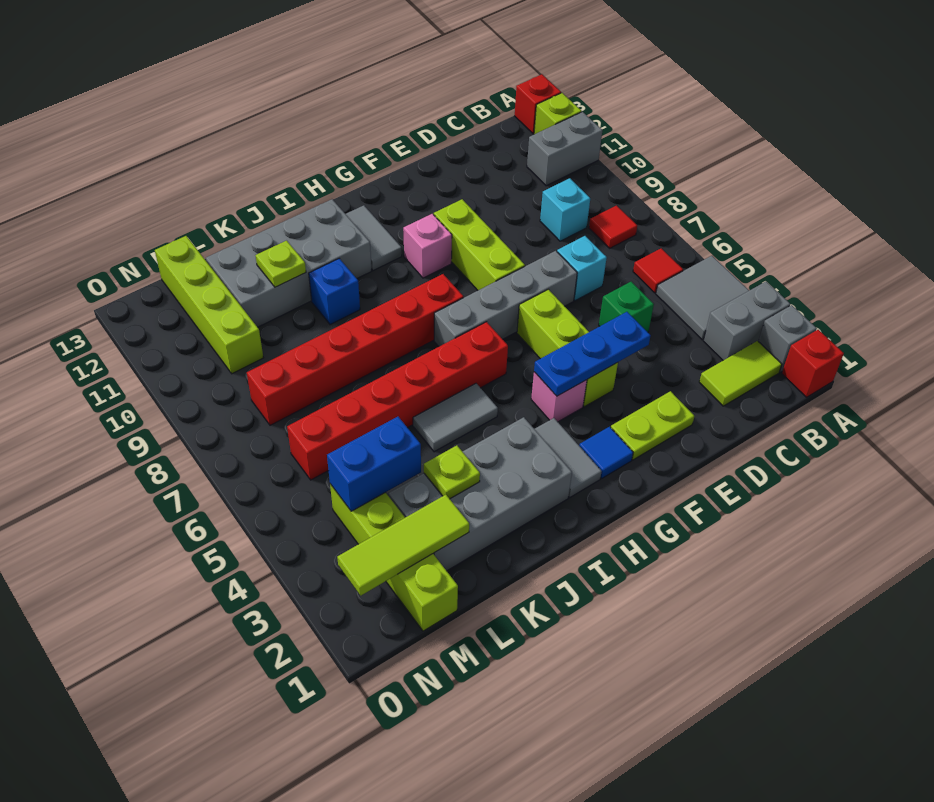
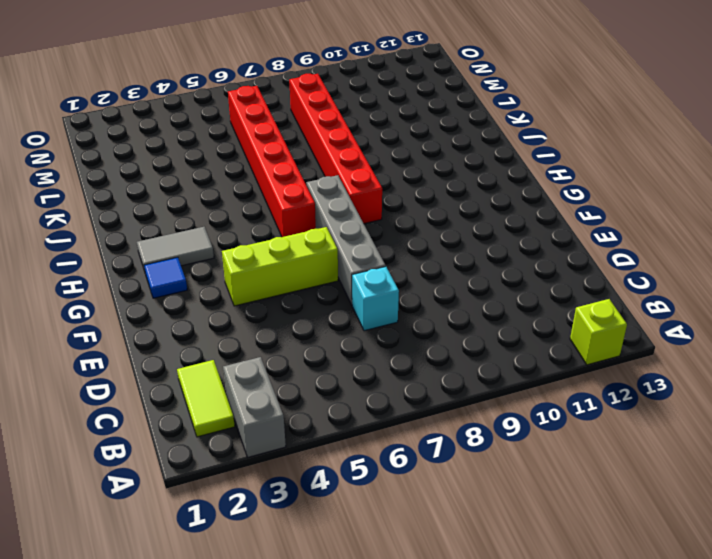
none -> red brick A1 level 1
none -> grey brick A2 level 1
none -> grey tile A4:B5 level 1
none -> grey brick A11:B11 level 1

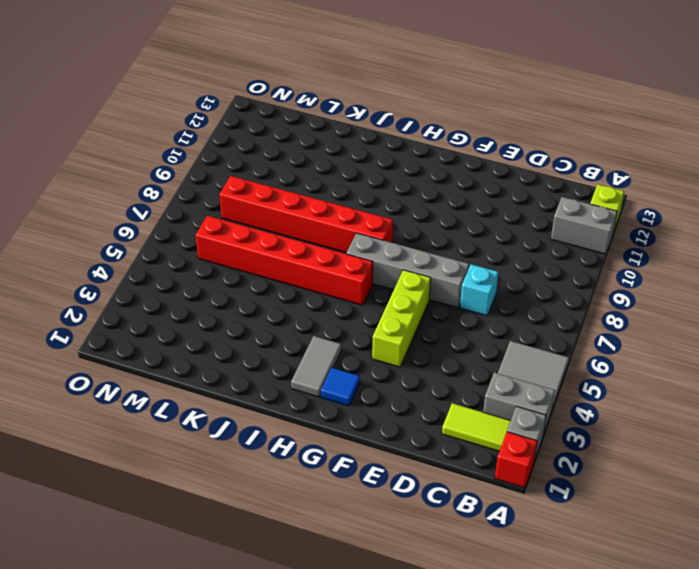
none -> red brick A13 level 1
none -> red tile B6 level 1
none -> red tile B8 level 1
none -> cyan brick C9 level 1

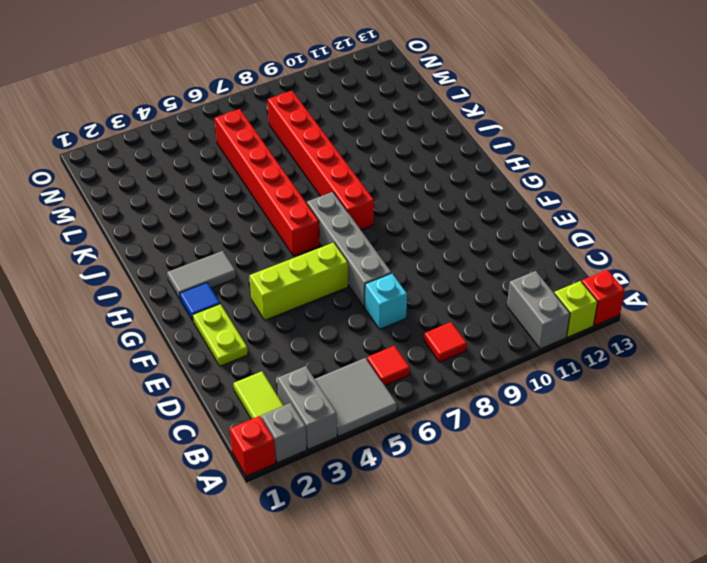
none -> cyan brick C9 level 1
none -> green brick D5 level 1
none -> lime brick F8:F10 level 1
none -> pink brick G4 level 1

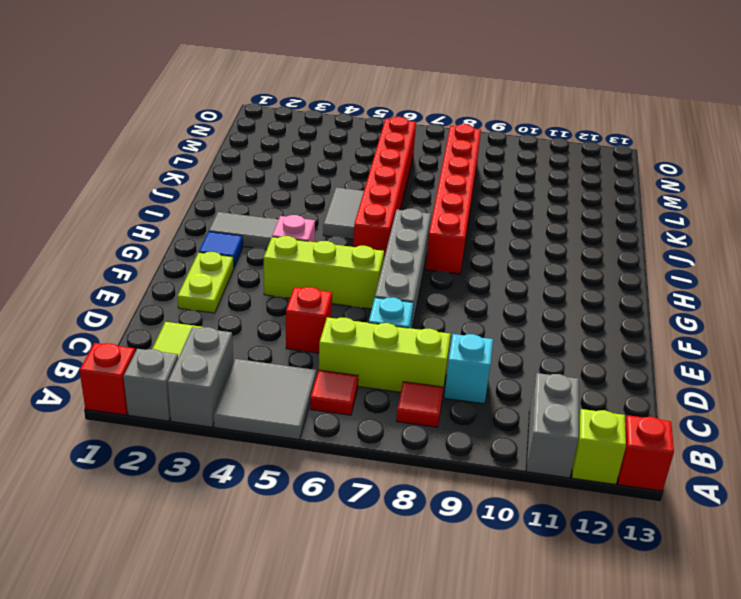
lime brick C6:C8 level 1 -> lime brick F8:F10 level 1
red brick D5 level 1 -> green brick D5 level 1
none -> pink brick G10 level 1
none -> grey tile H11:H12 level 1
none -> grey brick I2:L3 level 1
none -> grey brick I11:L12 level 1

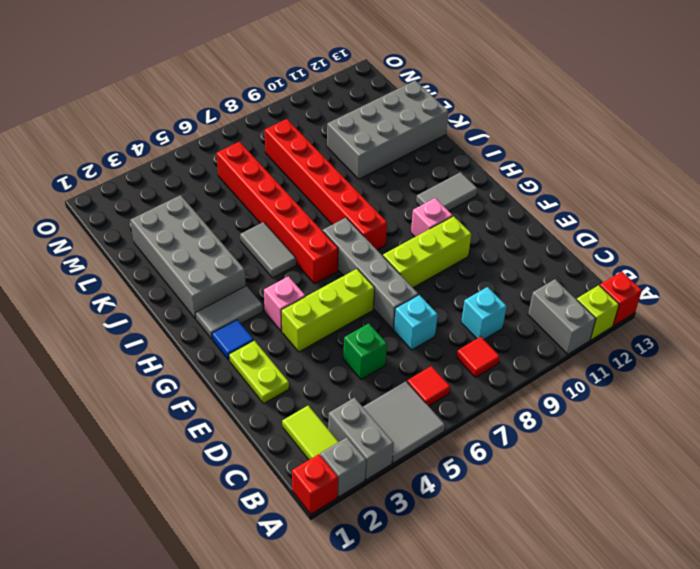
grey brick K10:L13 level 1 -> grey brick I11:L12 level 1
none -> blue brick J10 level 1
none -> lime brick M1:M4 level 1
none -> lime brick M10:M13 level 1
none -> blue plate E4:G4 level 2

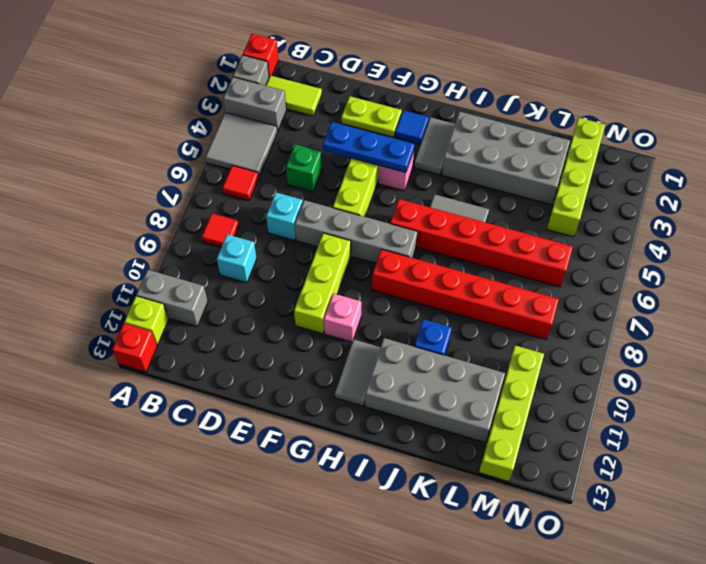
none -> lime plate K3 level 2
none -> lime plate K11 level 2
none -> lime tile L2:N2 level 2
none -> blue brick L4:M4 level 2

